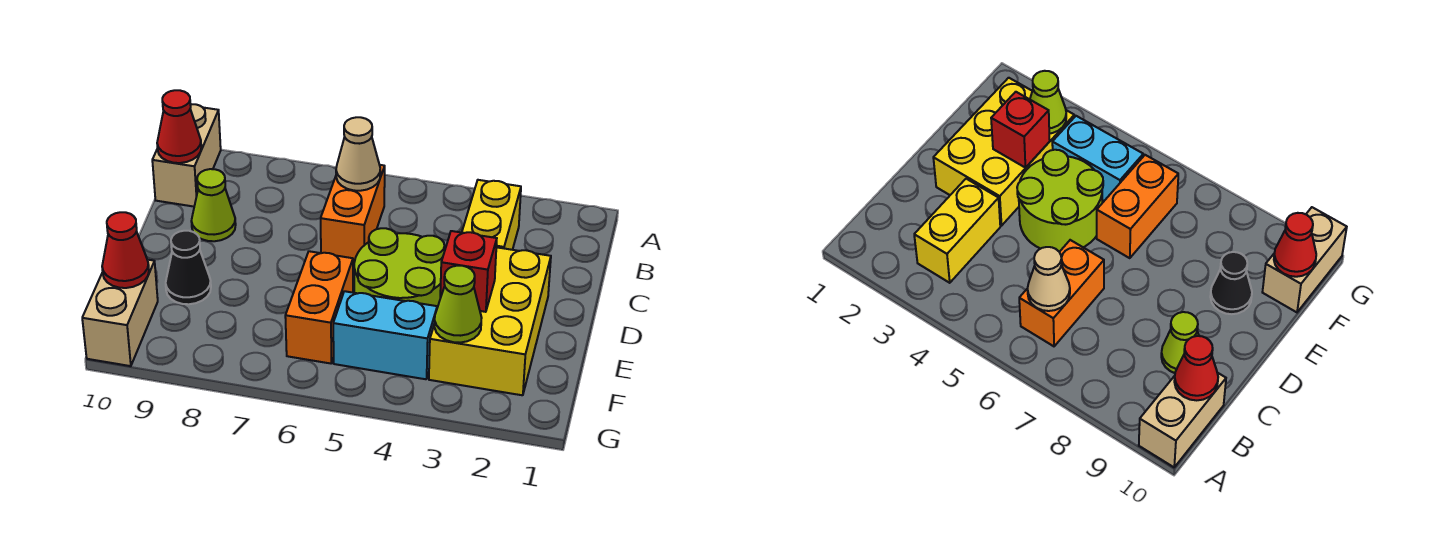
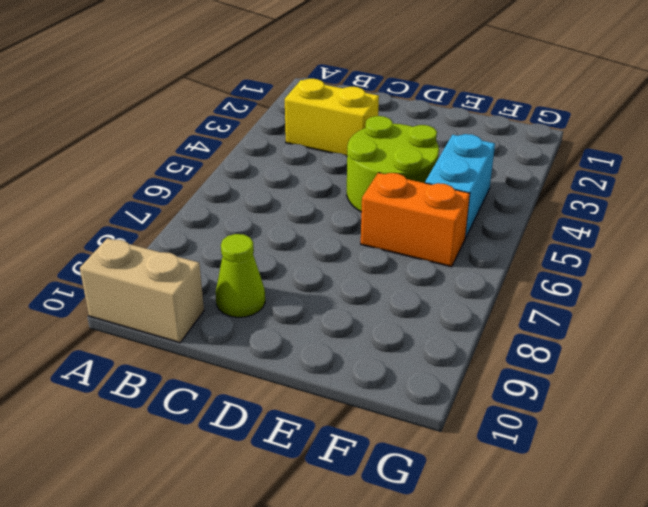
none -> orange brick B6:C6 level 1
none -> yellow brick D2:F3 level 1
none -> black cone E9 level 1

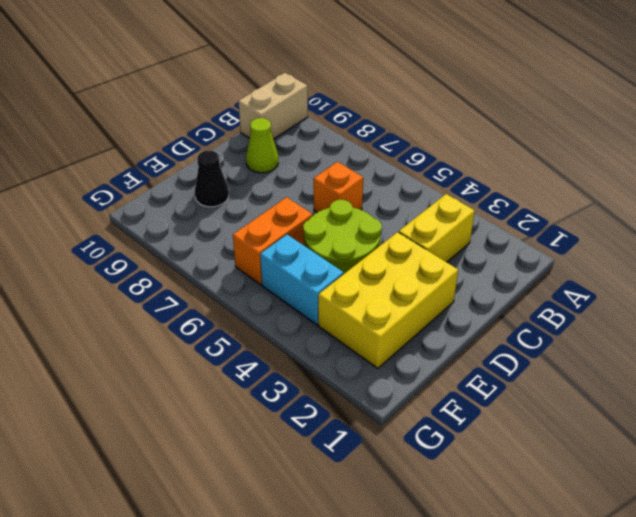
orange brick C6 level 1 -> orange brick B6:C6 level 1
none -> tan brick F10:G10 level 1
none -> tan cone B6 level 2
none -> red cone B10 level 2

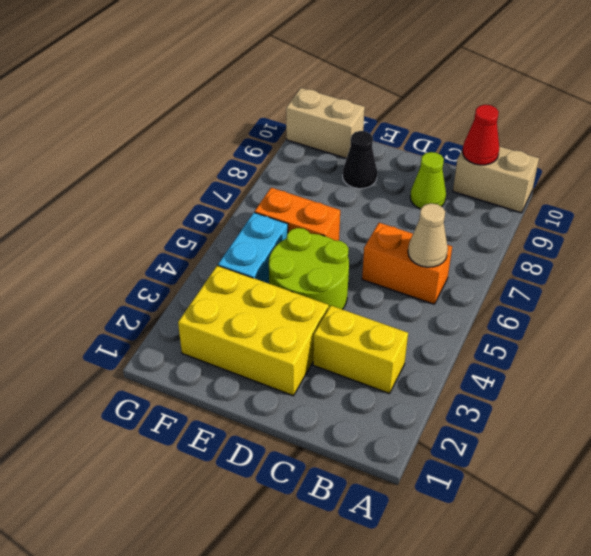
none -> red brick E3 level 2
none -> lime cone F3 level 2
none -> red cone F10 level 2

